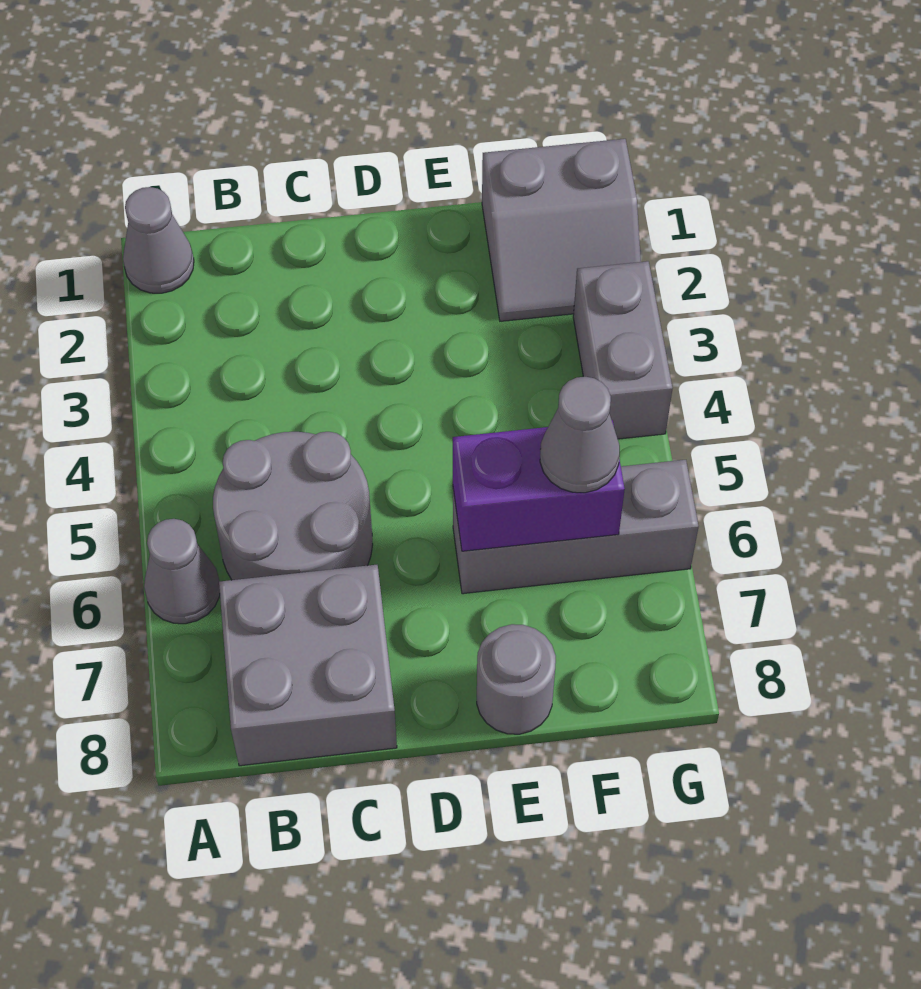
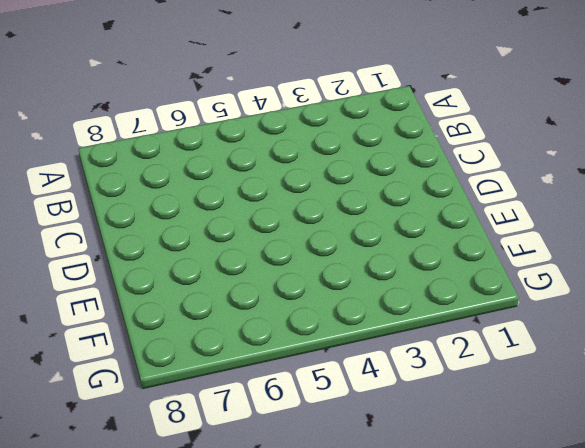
none -> grey cone A1 level 1
none -> grey cone A6 level 1

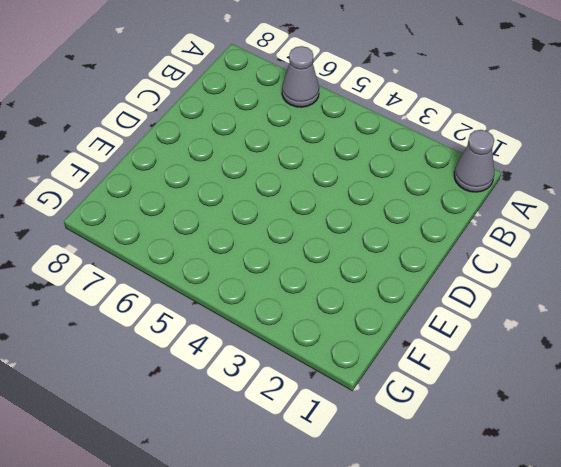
none -> grey round brick B5:C6 level 1
none -> grey brick B7:C8 level 1

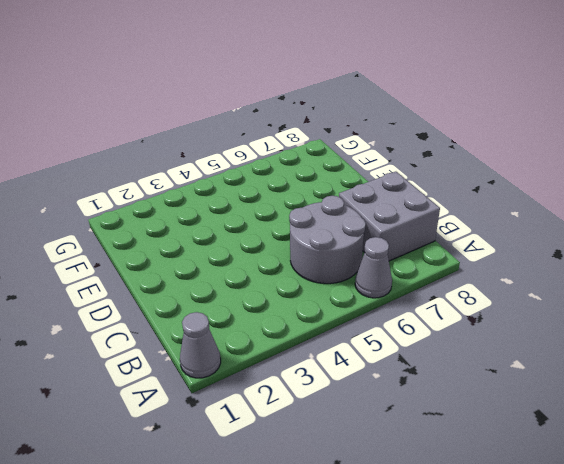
none -> grey brick E6:G6 level 1
none -> grey round brick E8 level 1

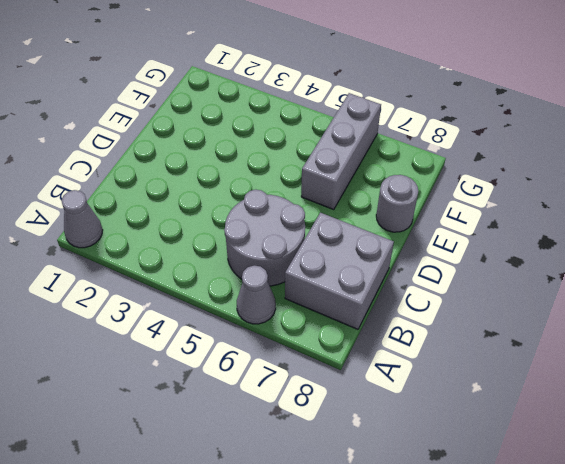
none -> grey slope F1:G2 level 1 top 1
none -> grey brick G3:G4 level 1

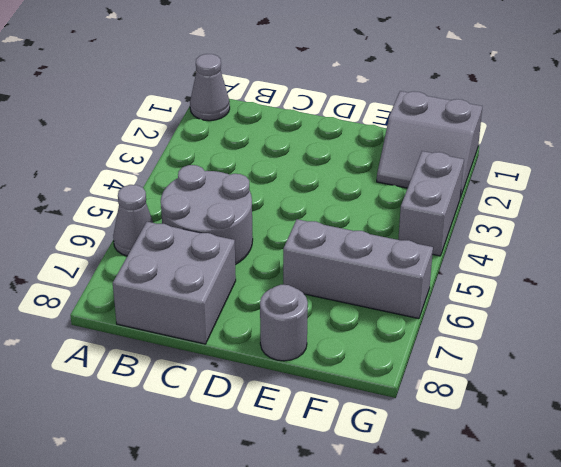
none -> purple brick E6:F6 level 2
none -> grey cone F6 level 3

